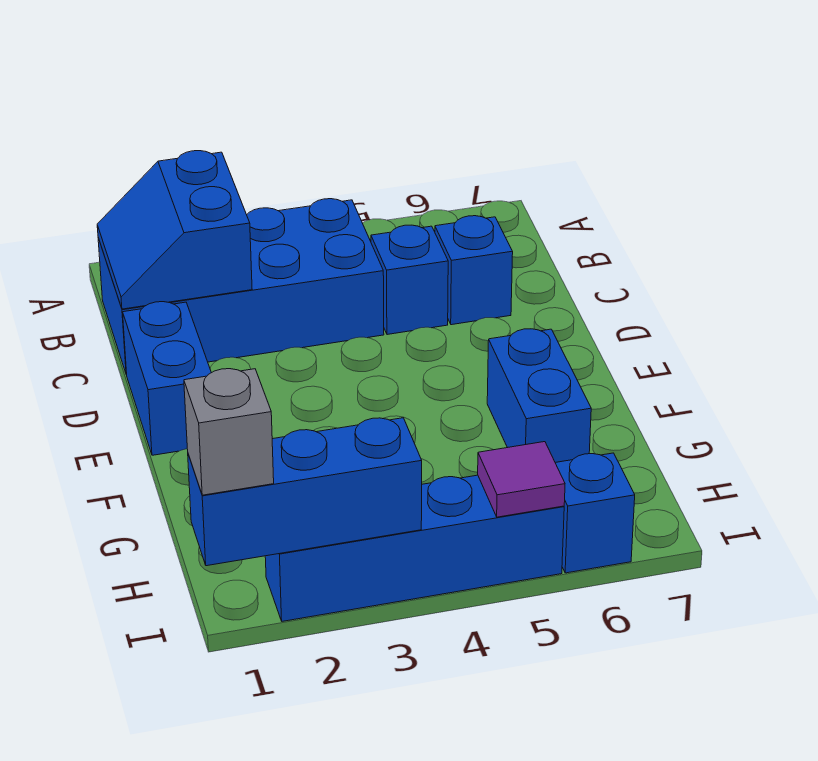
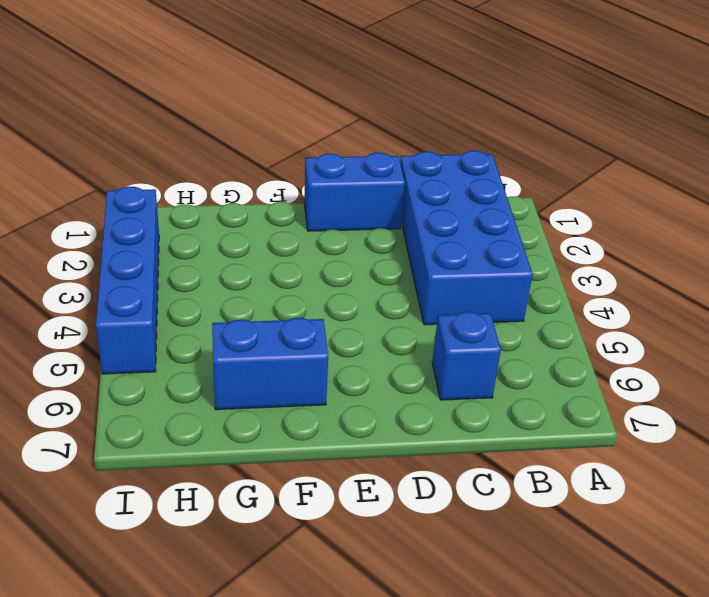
none -> blue brick C5 level 1
none -> blue brick I6 level 1

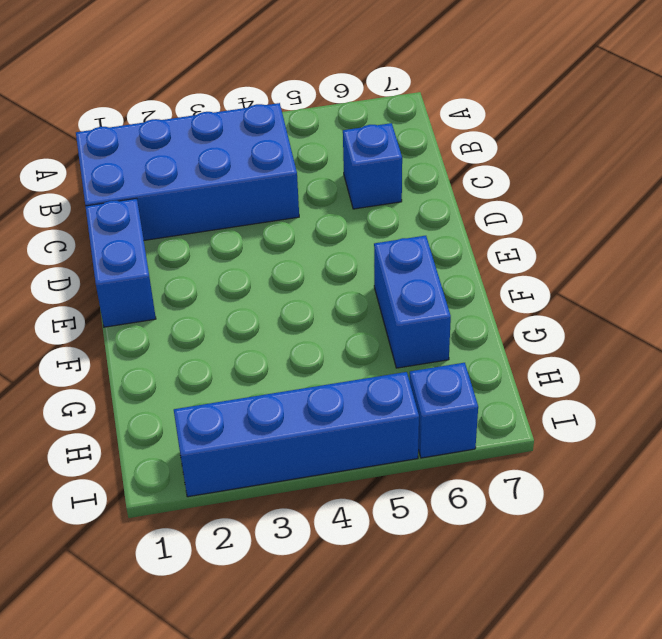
none -> blue brick C5 level 1
none -> blue slope B1:C2 level 2 top 2

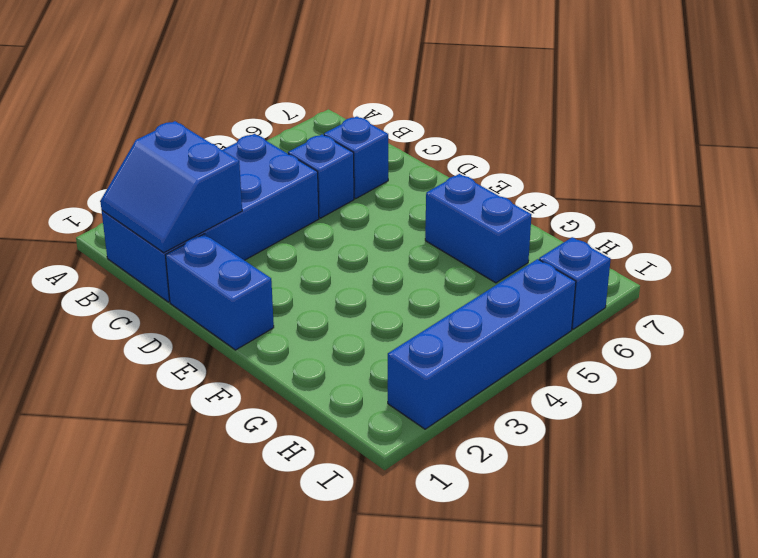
none -> blue brick I1:I3 level 2
none -> purple tile I5 level 2

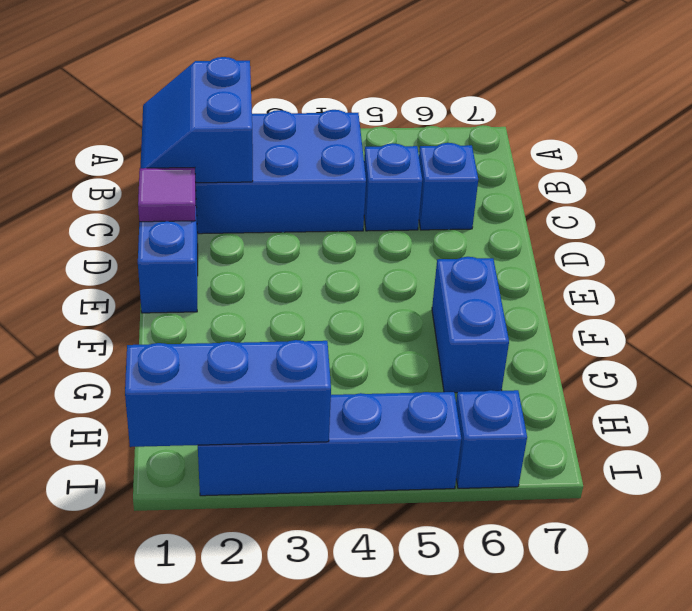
purple tile D1 level 2 -> purple tile I5 level 2
none -> grey brick I1 level 3

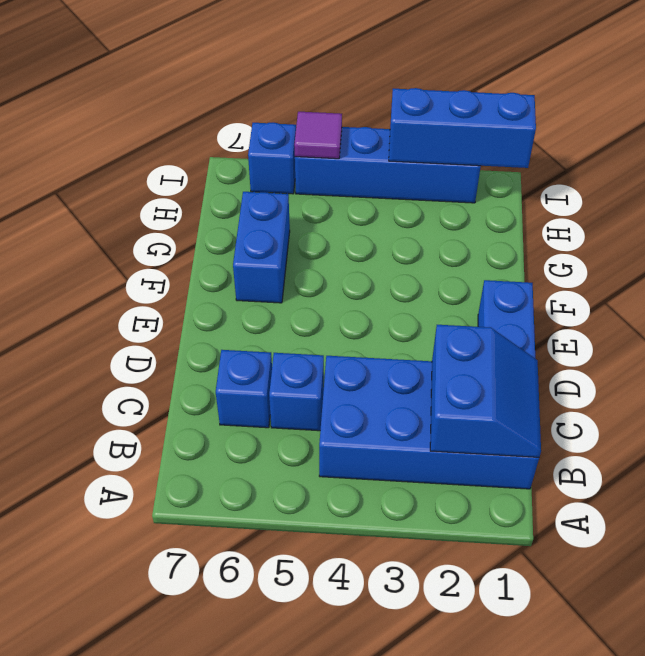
none -> grey brick I1 level 3

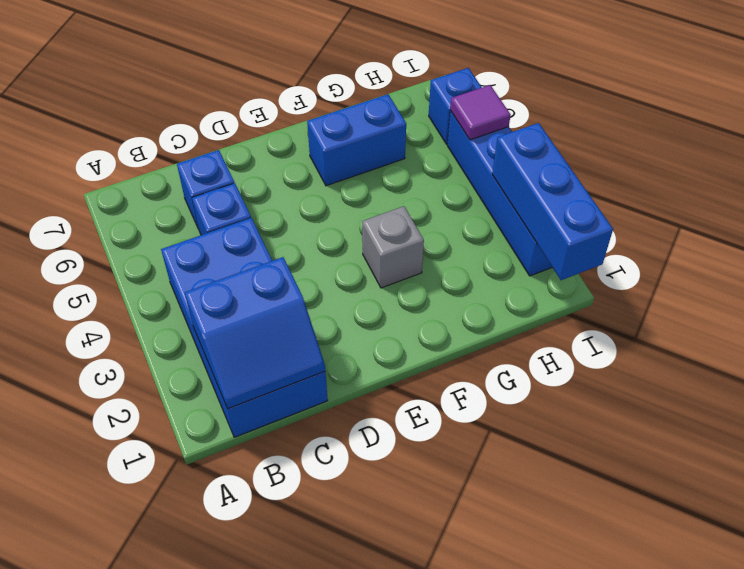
grey brick F3 level 1 -> grey brick I1 level 3
none -> blue brick D1:E1 level 1

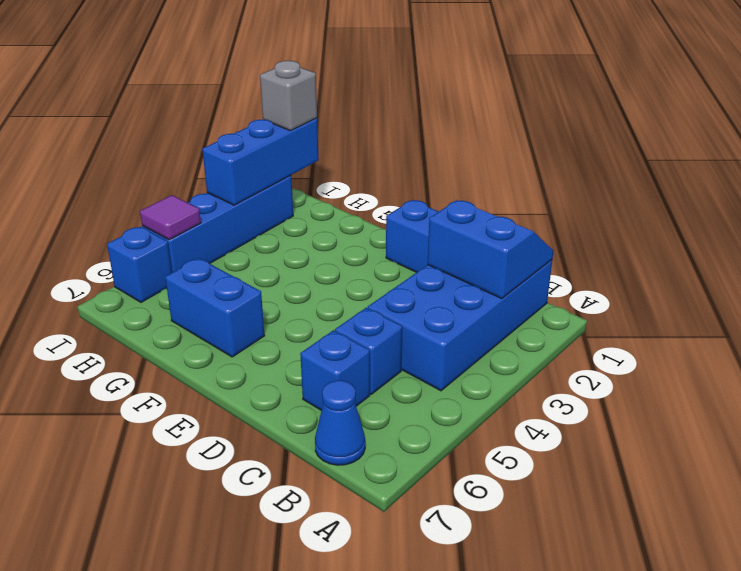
blue cone B7 level 1 -> none

